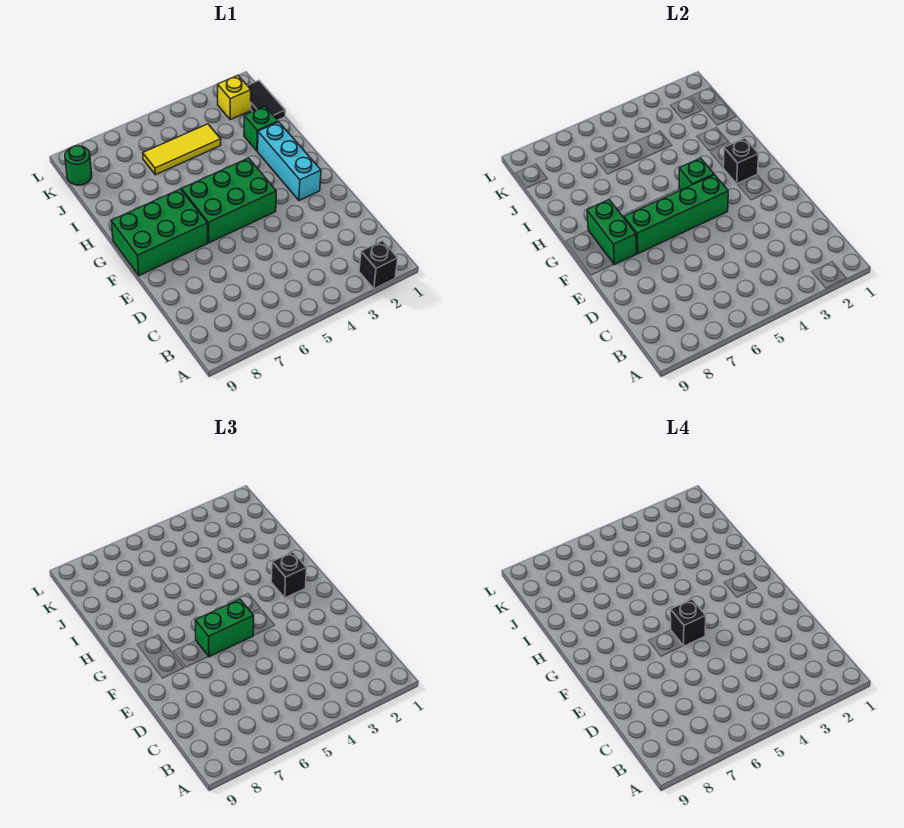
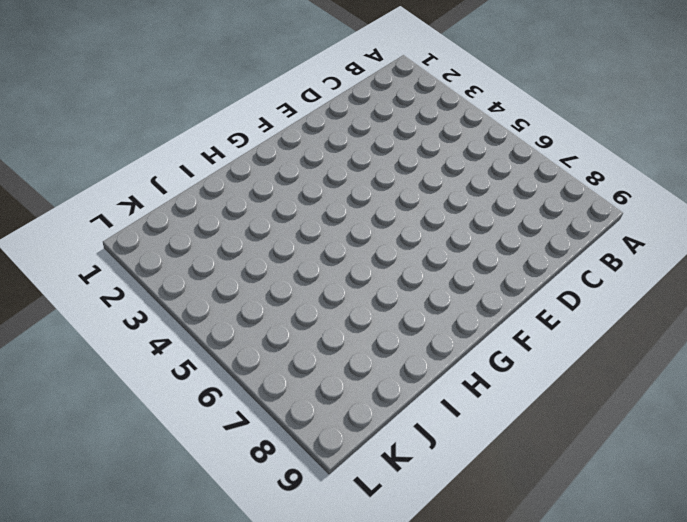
none -> black brick A2 level 1
none -> cyan brick F2:H2 level 1
none -> green brick F4:G6 level 1

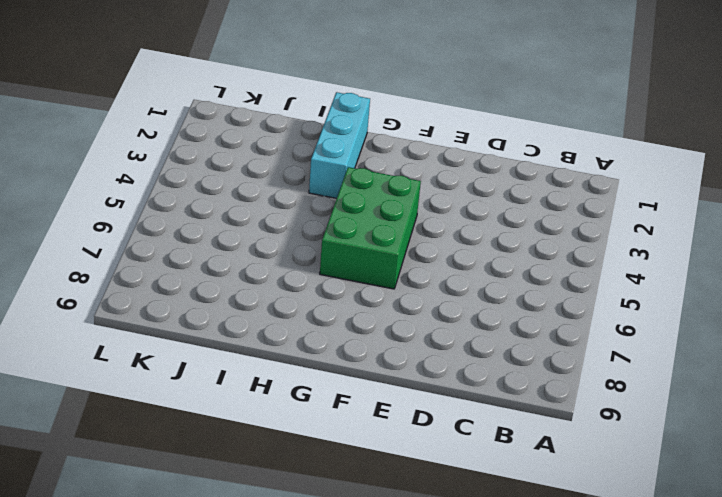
cyan brick H1:H3 level 1 -> cyan brick F2:H2 level 1
none -> black brick A2 level 1
none -> green brick F7:G9 level 1
none -> green brick I2 level 1

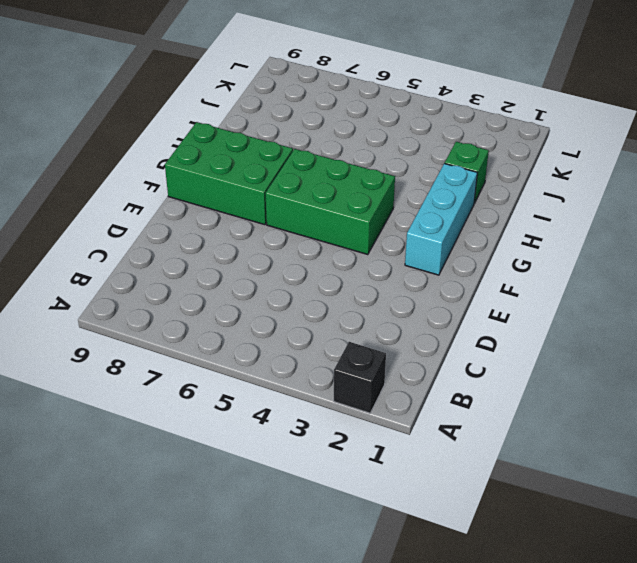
none -> black tile J1:K1 level 1
none -> yellow tile J4:J6 level 1
none -> yellow brick K2 level 1

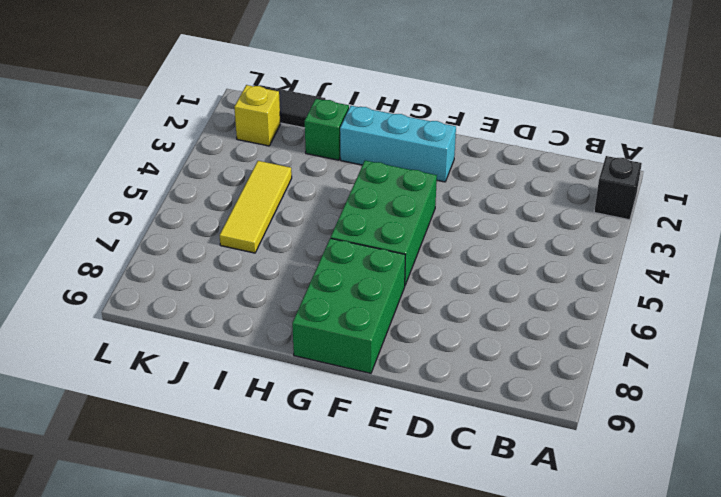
none -> green round brick K9 level 1
none -> green brick F4:F7 level 2
none -> green brick F8:G8 level 2

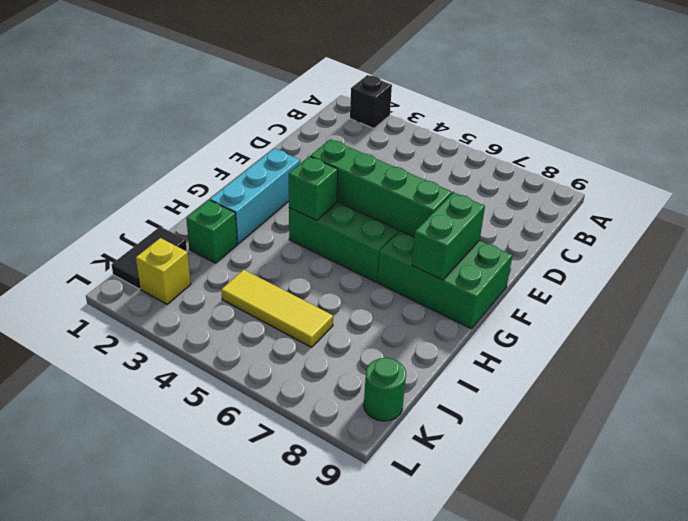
none -> black brick G2 level 2
none -> green brick F5:F6 level 3
none -> black brick G2 level 3

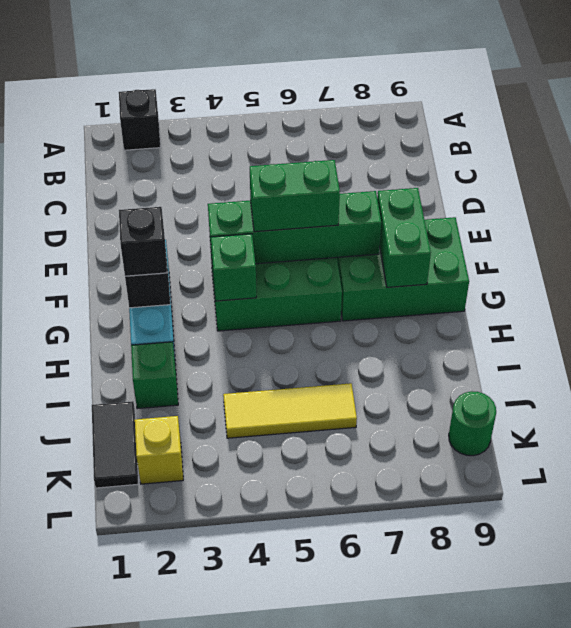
none -> black brick F5 level 4

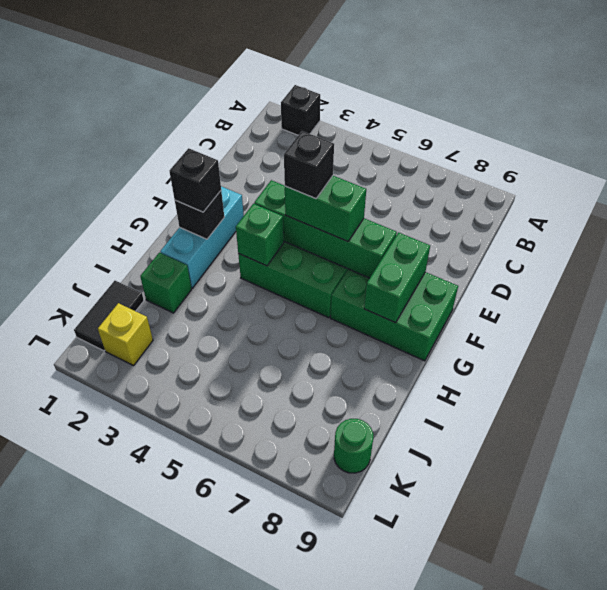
none -> yellow tile J4:J6 level 1

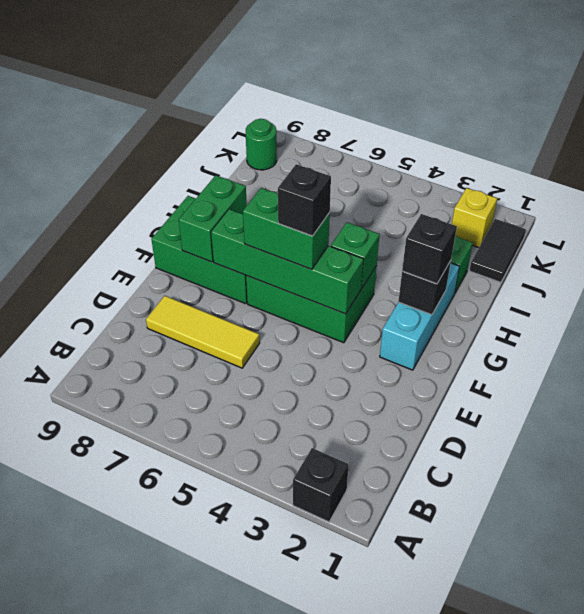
yellow tile D6:D8 level 1 -> yellow tile J4:J6 level 1

